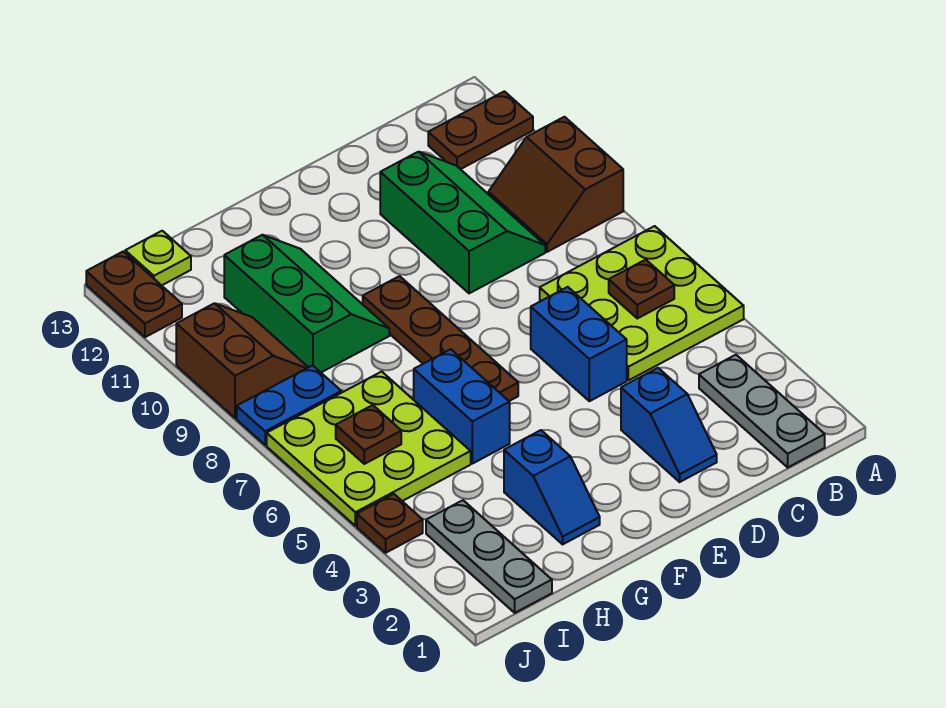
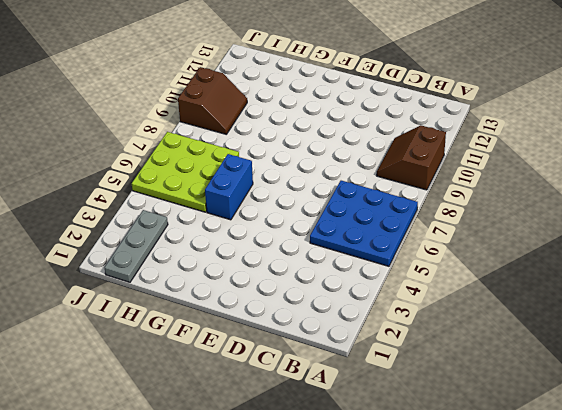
blue plate A5:C7 level 1 -> lime plate A5:C7 level 1
none -> brown plate A12:B12 level 1
none -> grey plate B1:B3 level 1
none -> green slope C9:D11 level 1 top D

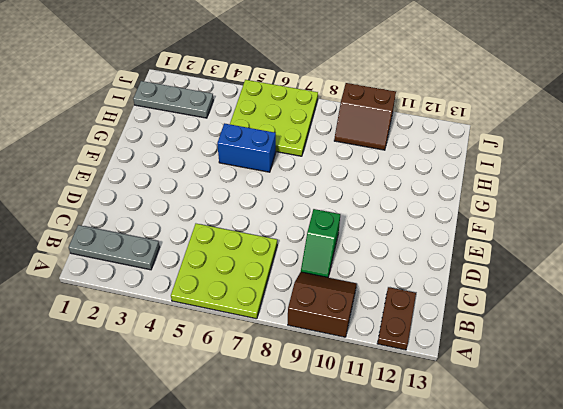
green slope C9:D9 level 1 top D -> green slope C9:D11 level 1 top D
none -> blue slope D2:D3 level 1 top 3
none -> blue brick D5:D6 level 1
none -> brown plate F6:F9 level 1

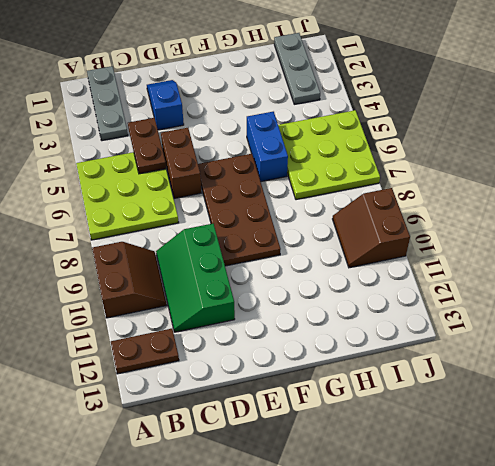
brown plate C4:C5 level 2 -> brown plate J12:J13 level 1
brown brick D5:D6 level 1 -> blue brick D5:D6 level 1
brown plate E6:F9 level 1 -> brown plate F6:F9 level 1
none -> blue slope G2:G3 level 1 top 3
none -> green slope G9:H11 level 1 top H
none -> blue plate I8:J8 level 1

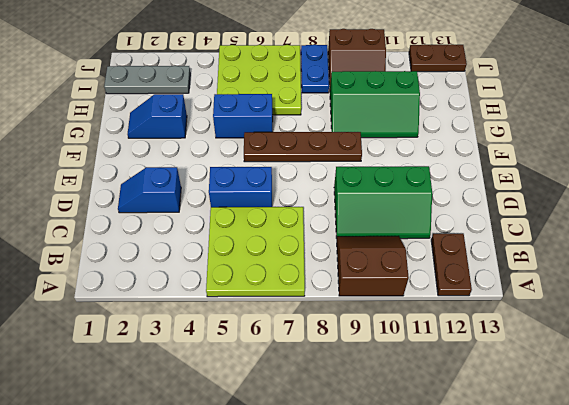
none -> grey plate B1:B3 level 1
none -> lime plate I13 level 1
none -> brown plate J4 level 1

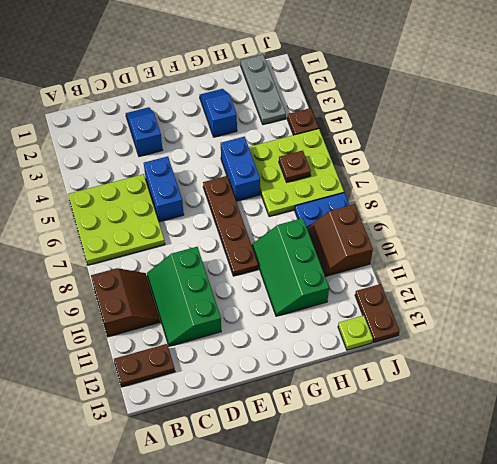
none -> grey plate B1:B3 level 1
none -> brown plate B6 level 2

